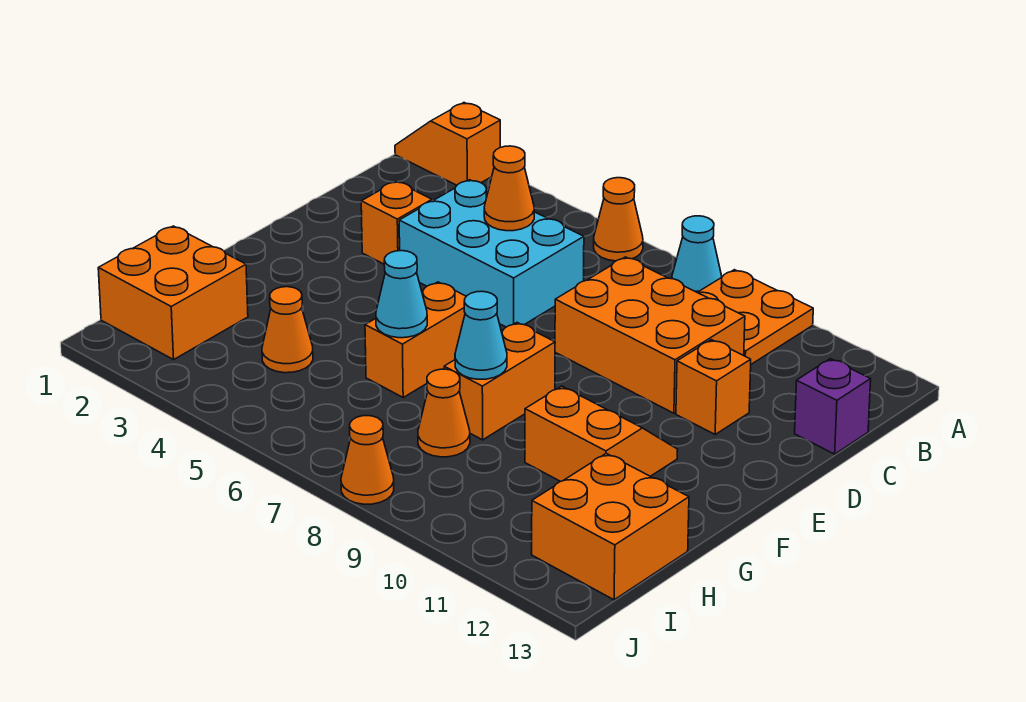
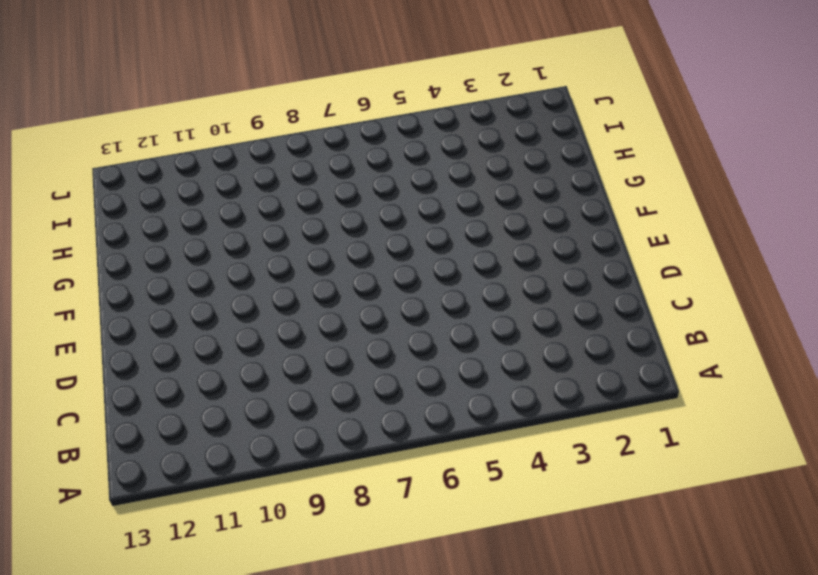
none -> orange slope A1:A2 level 1 top 2
none -> orange cone A6 level 1
none -> cyan cone A8 level 1

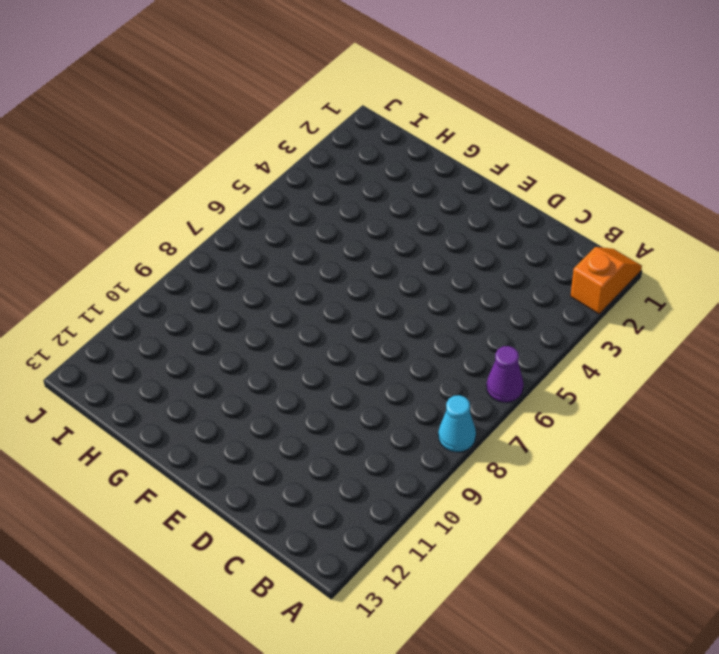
purple cone A6 level 1 -> orange cone A6 level 1
none -> orange plate A9:B10 level 1
none -> cyan brick C4:D6 level 1
none -> orange brick C8:D10 level 1

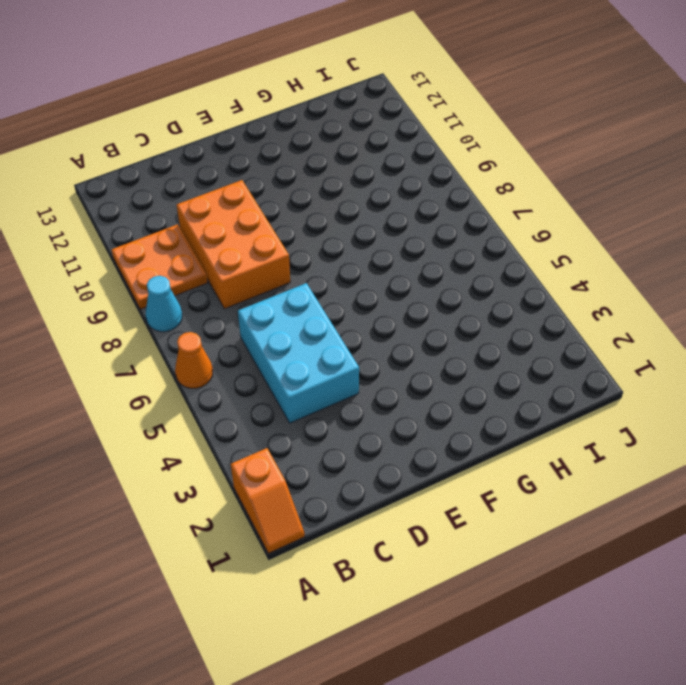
none -> purple brick C13 level 1
none -> orange brick D3 level 1
none -> orange brick D11 level 1

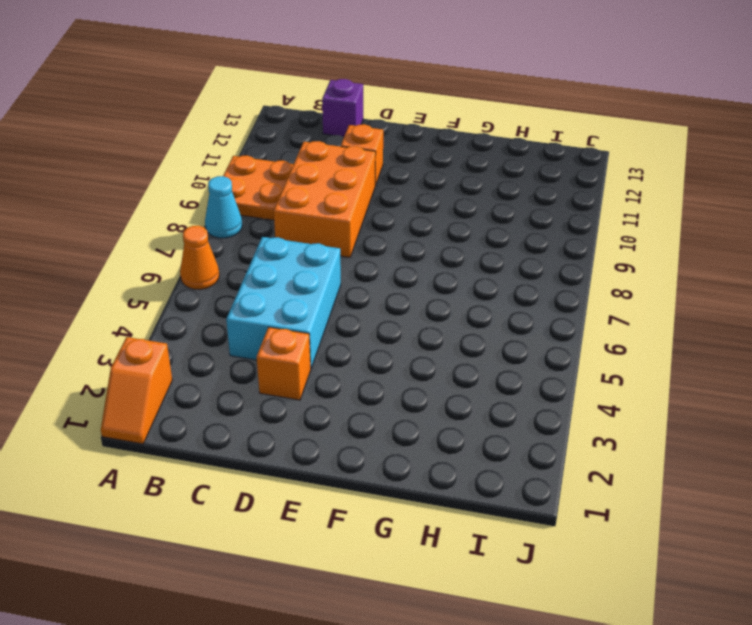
none -> orange brick F6:G6 level 1
none -> orange brick F8:G8 level 1
none -> orange slope F10:G11 level 1 top G

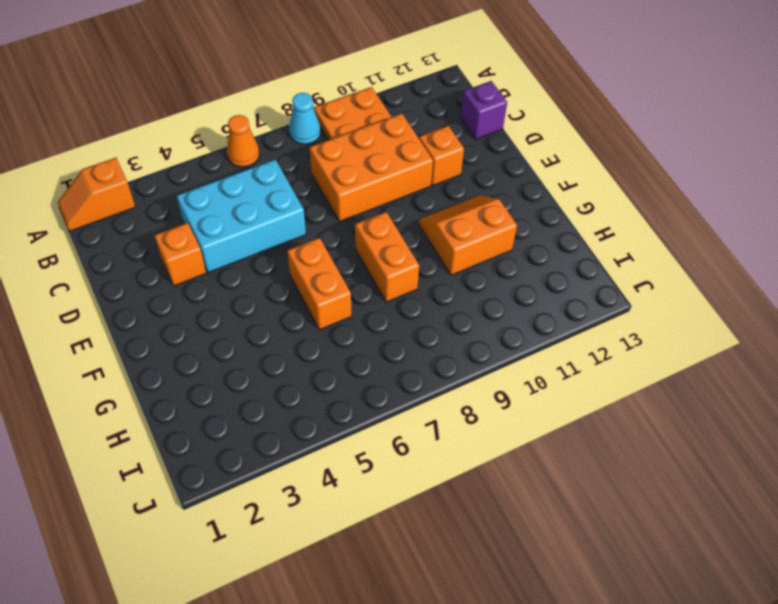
none -> orange brick H1:I2 level 1
none -> orange cone H4 level 1
none -> orange cone H8 level 1

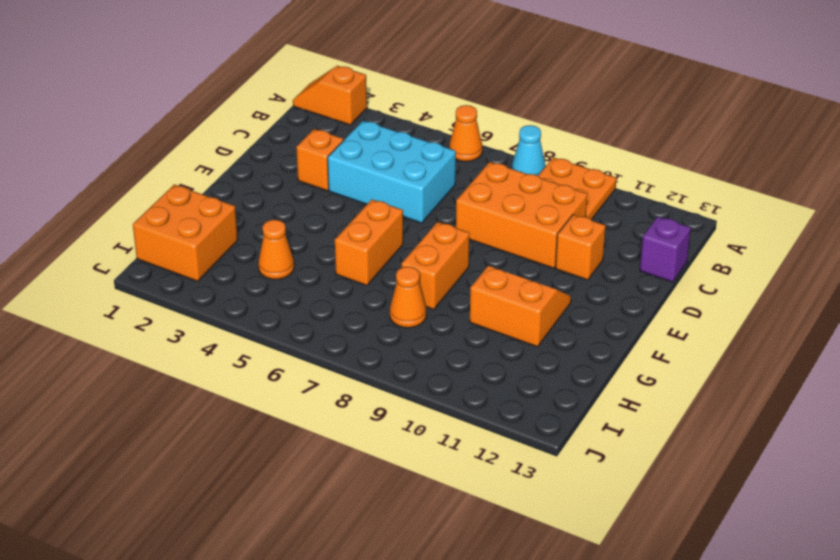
none -> orange brick H12:I13 level 1
none -> orange cone J8 level 1
none -> orange cone C5 level 2

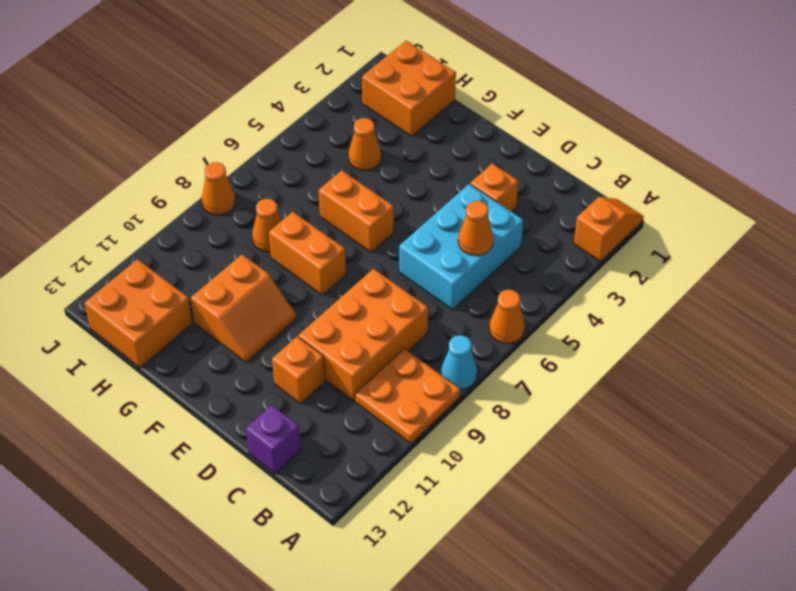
none -> cyan cone G6 level 2
none -> cyan cone G8 level 2

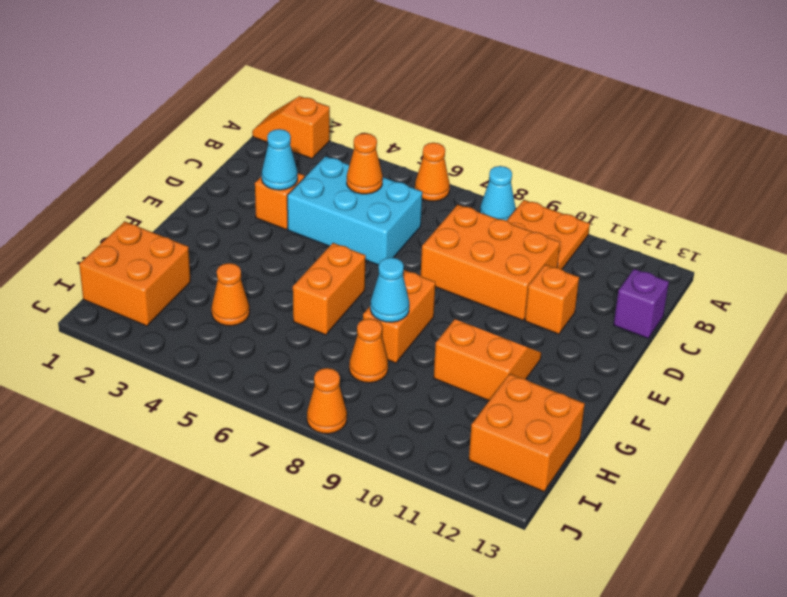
cyan cone D3 level 2 -> cyan cone G6 level 2

